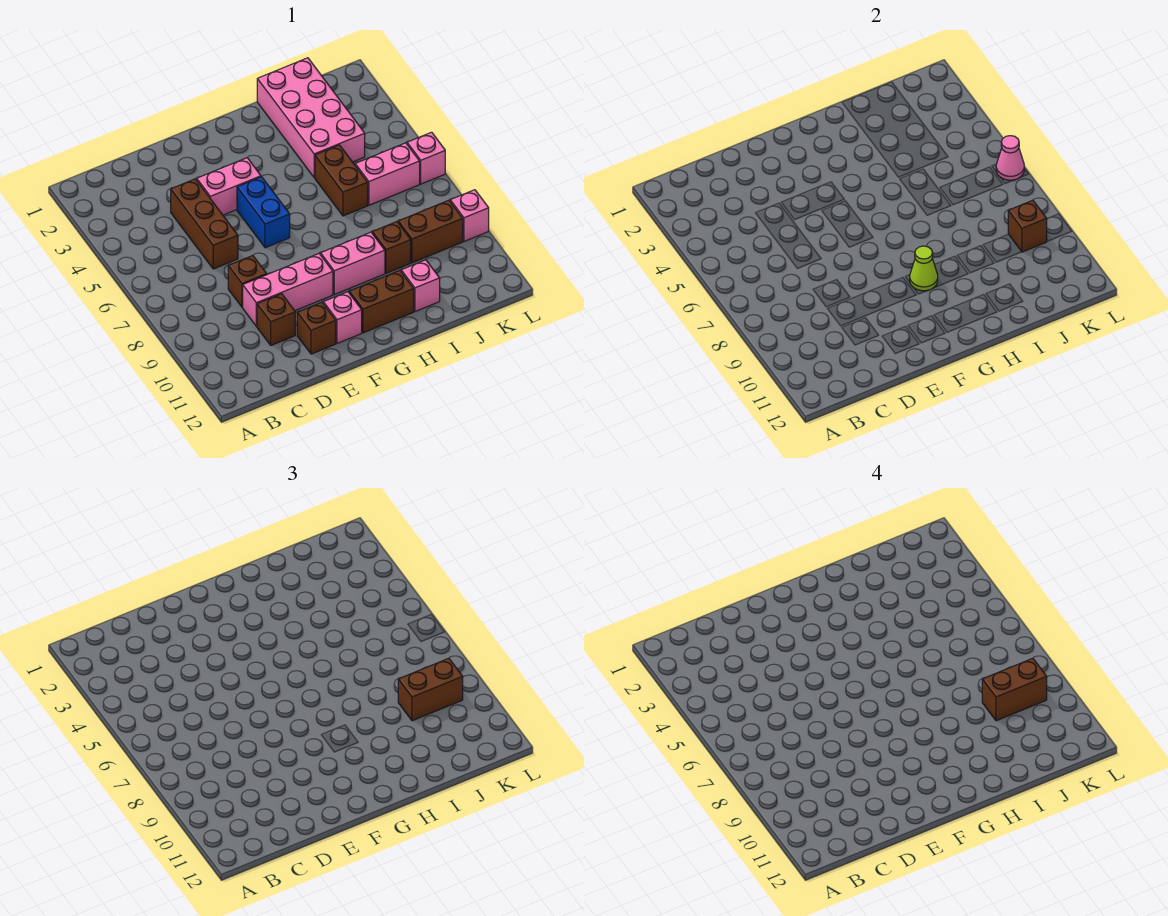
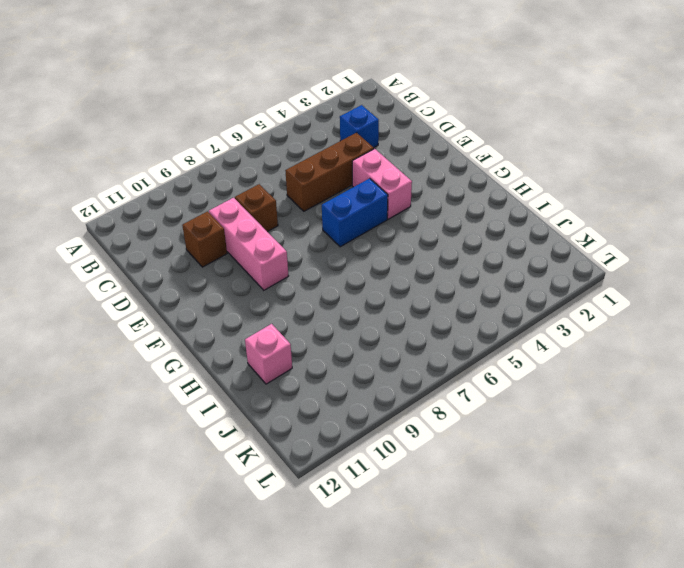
blue brick C3 level 1 -> none
none -> brown brick E11 level 1
none -> pink brick F11 level 1
none -> pink brick G9:H9 level 1

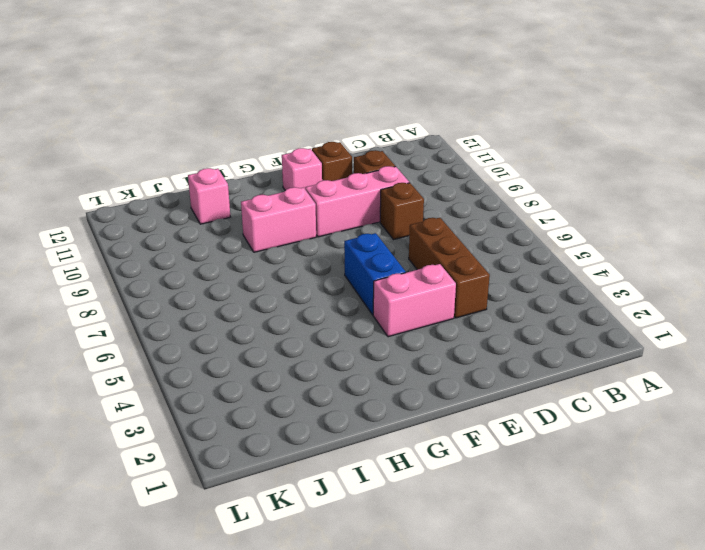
none -> brown brick G11:H11 level 1
none -> pink brick I1:J4 level 1
none -> brown brick I5:I6 level 1

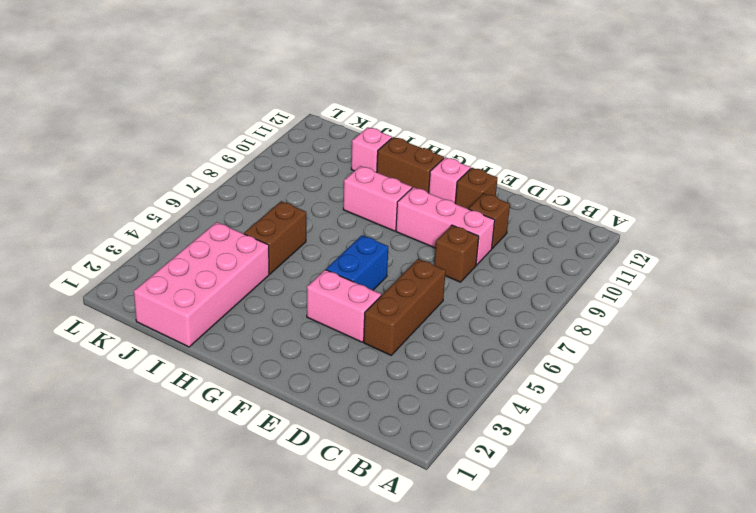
none -> brown brick I9 level 1
none -> pink brick J6:K6 level 1
none -> brown brick J9:K9 level 1

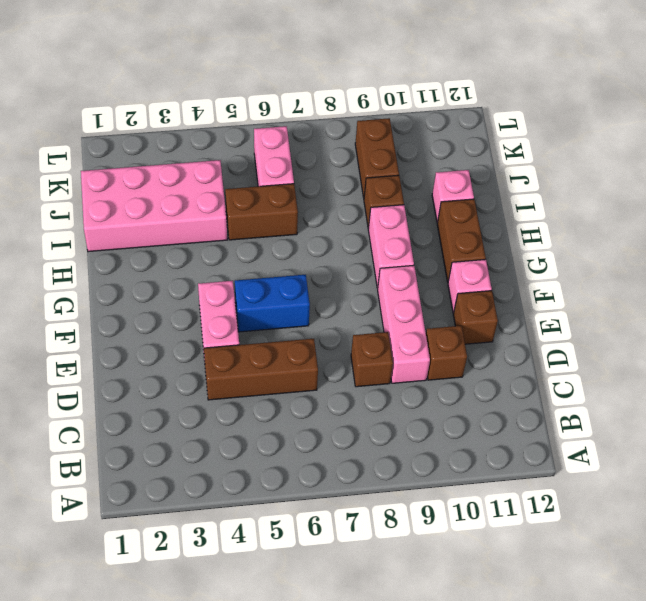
none -> pink brick L6 level 1
none -> pink brick L9 level 1
none -> lime cone G9 level 2

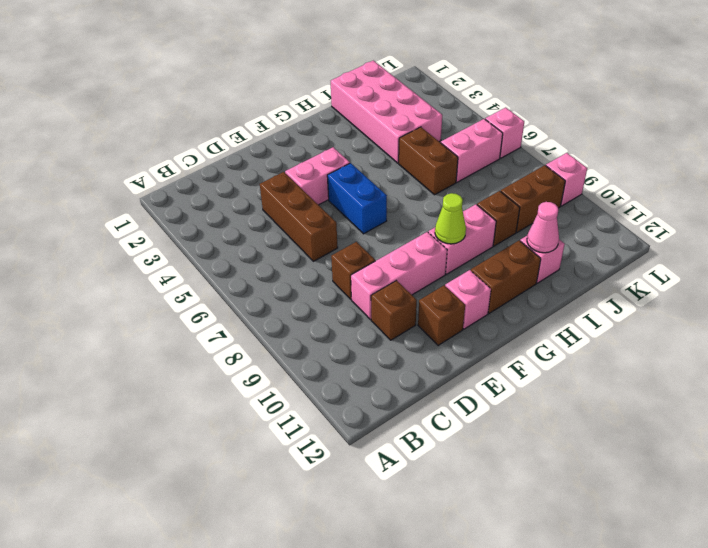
pink cone I11 level 2 -> pink cone L6 level 2
none -> brown brick K9 level 2
none -> brown brick J9:K9 level 3
none -> brown brick J9:K9 level 4

